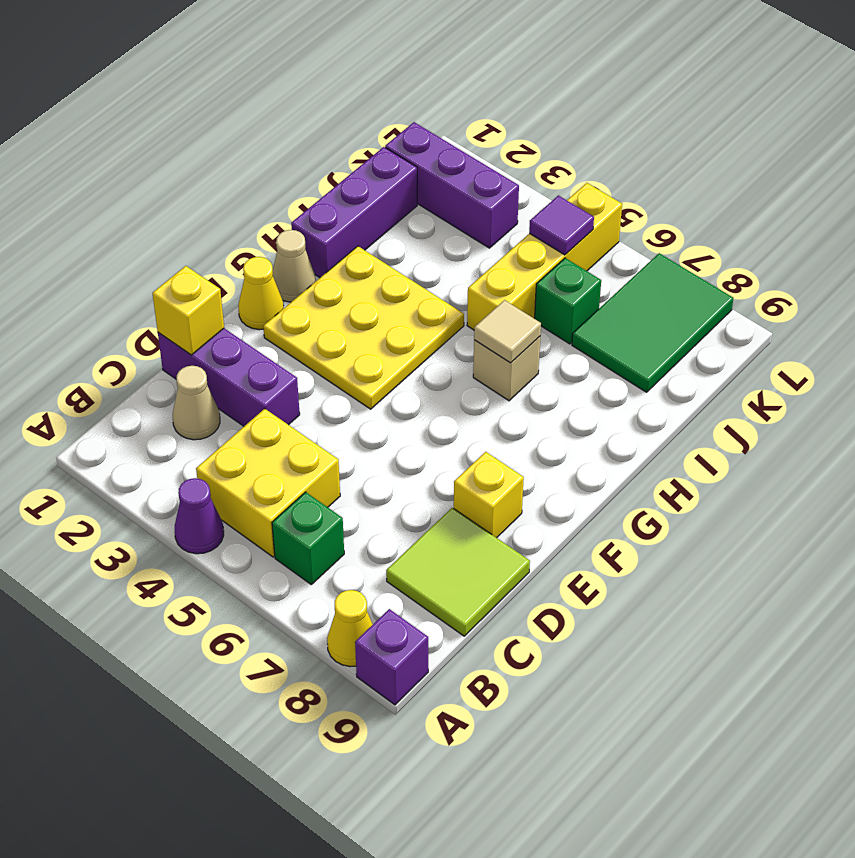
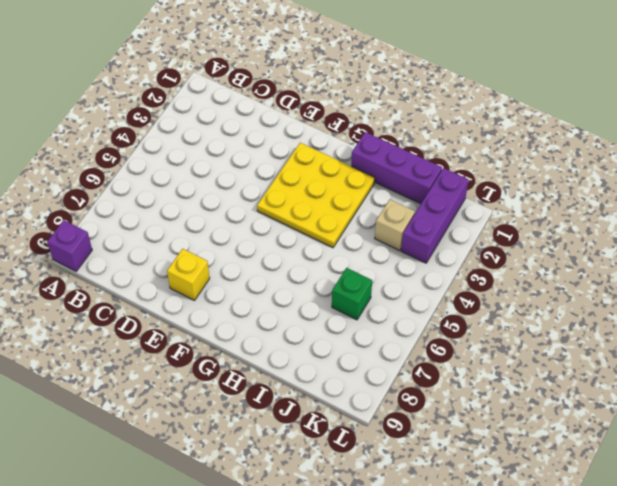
tan brick J3 level 1 -> tan brick H6 level 1
none -> purple cone A4 level 1
none -> yellow cone A8 level 1
none -> yellow brick B4:C5 level 1

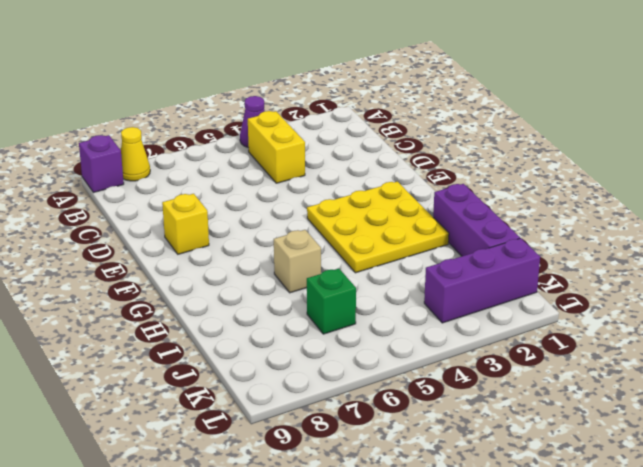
yellow brick B4:C4 level 1 -> yellow brick B4:C5 level 1
none -> green brick B6 level 1
none -> tan cone C2 level 1
none -> lime tile C8:D9 level 1

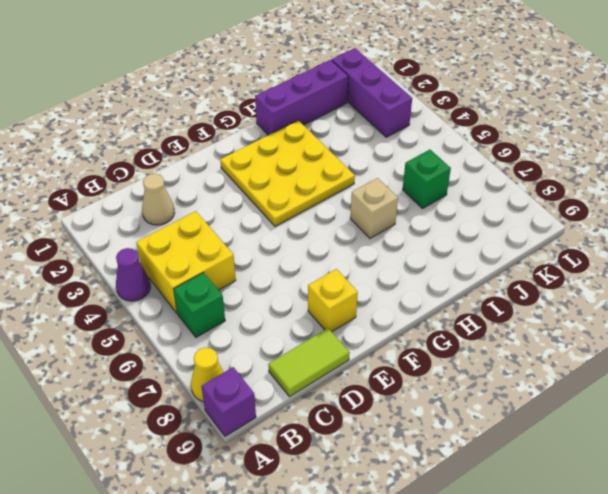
lime tile C9:D9 level 1 -> lime tile C8:D9 level 1
none -> purple brick D1:D3 level 1
none -> yellow cone F1 level 1
none -> tan cone G1 level 1

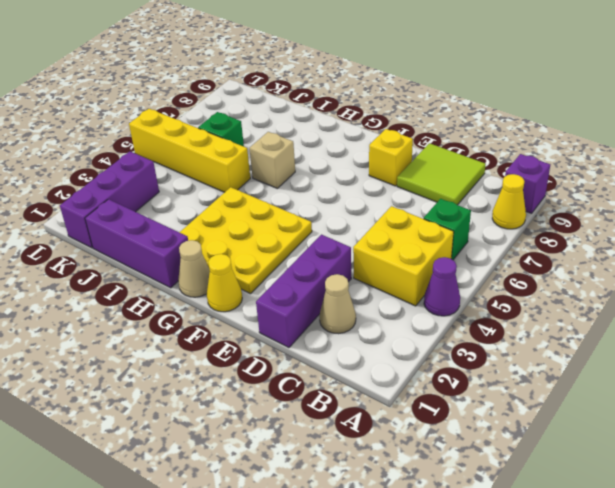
none -> green tile J7:L8 level 1
none -> yellow brick D1 level 2
none -> tan tile H6 level 2

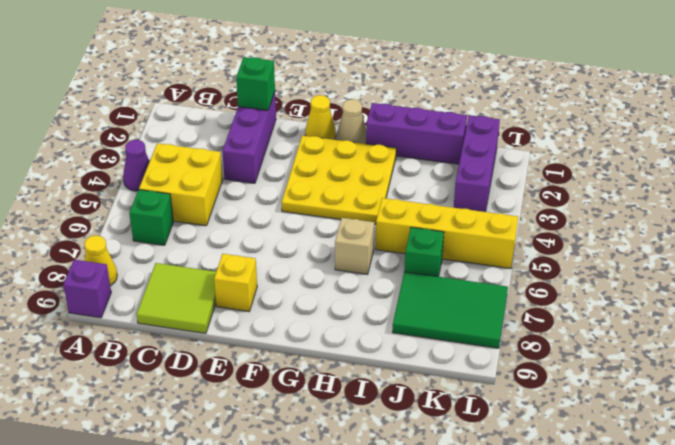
green brick D1 level 2 -> yellow brick D1 level 2
none -> tan cone C2 level 1
none -> tan tile H6 level 2
none -> purple tile K5 level 2

